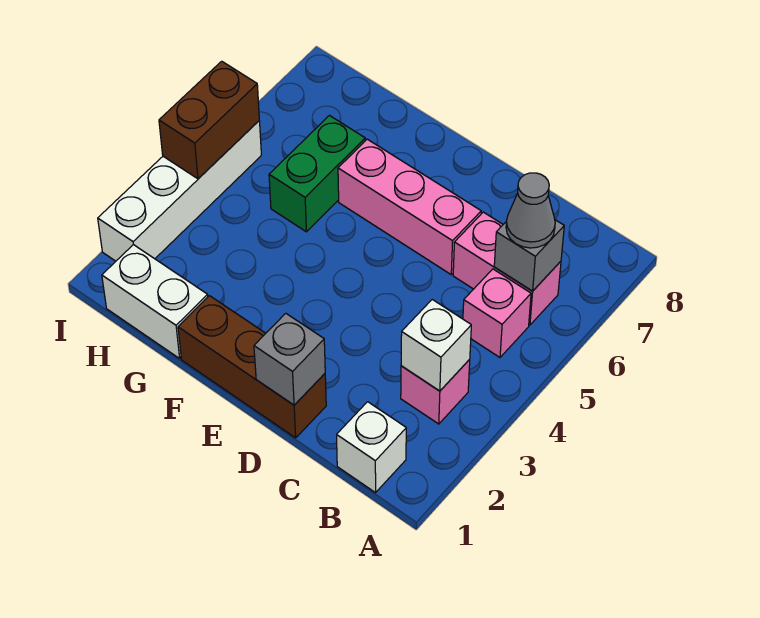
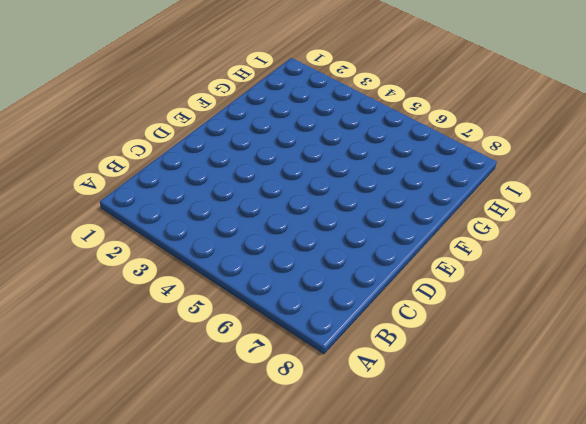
none -> white brick B1 level 1
none -> pink brick B3 level 1
none -> pink brick B5 level 1

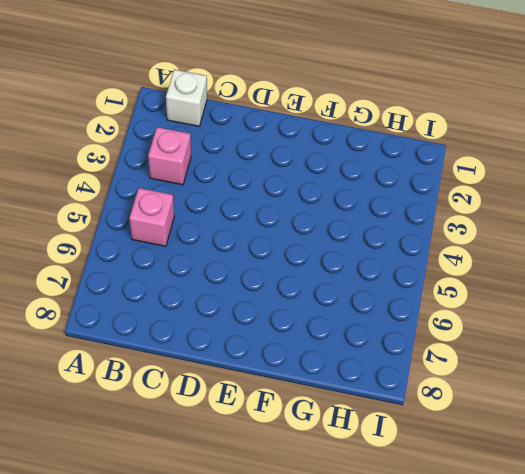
none -> pink brick B6:C6 level 1
none -> brown brick D1:F1 level 1
none -> pink brick D6:F6 level 1

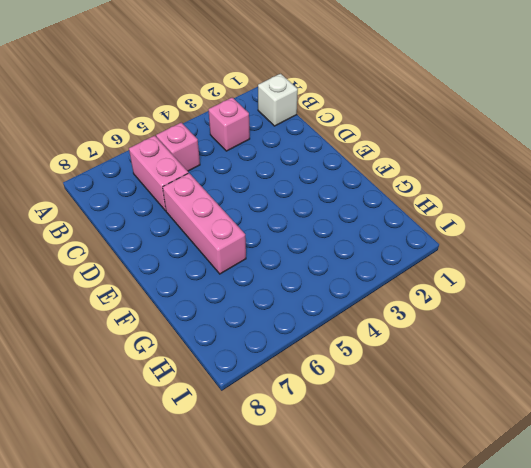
none -> brown brick D1:F1 level 1
none -> white brick G1:H1 level 1
none -> green brick G5:G6 level 1

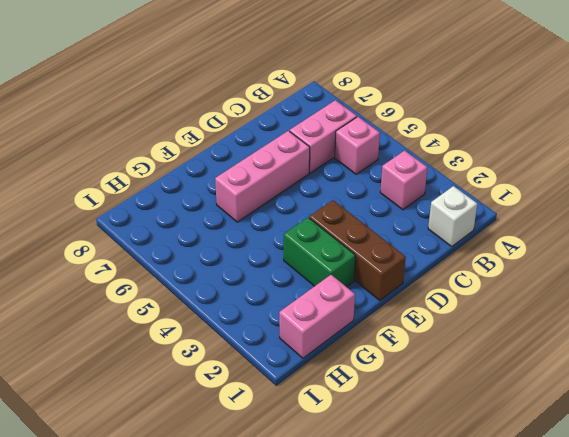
brown brick E1:E3 level 1 -> brown brick D1:F1 level 1
green brick F2:F3 level 1 -> green brick G5:G6 level 1
pink brick G1:H1 level 1 -> white brick G1:H1 level 1
none -> white brick I2:I5 level 1
none -> white brick B3 level 2
none -> grey brick B6 level 2

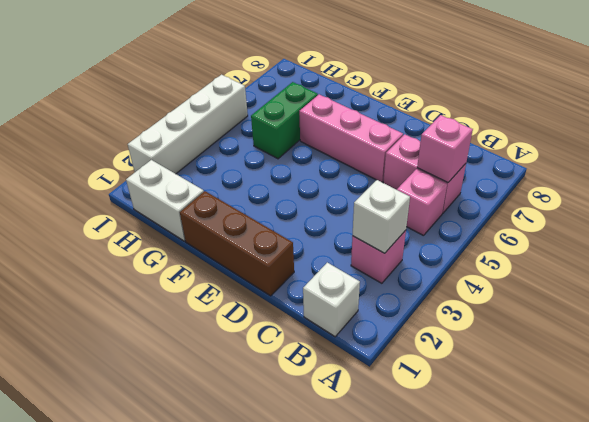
pink brick B6 level 2 -> grey brick B6 level 2
none -> grey brick D1 level 2
none -> brown brick I4:I5 level 2
none -> grey cone B6 level 3

